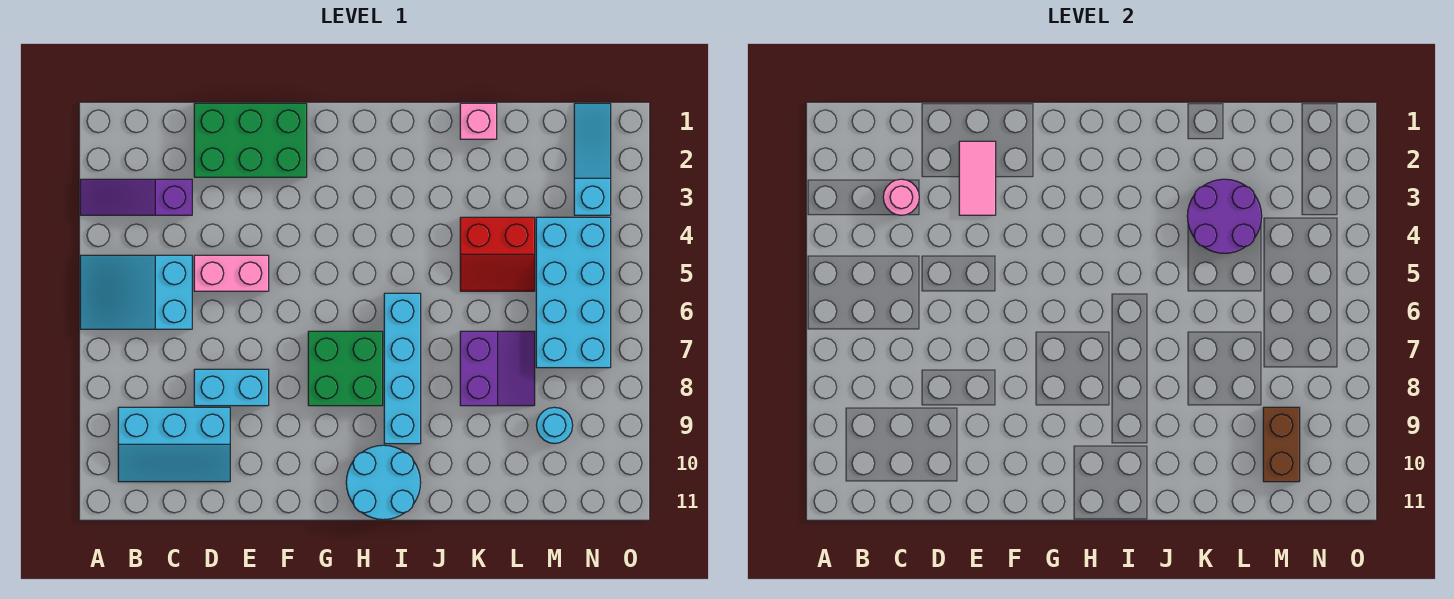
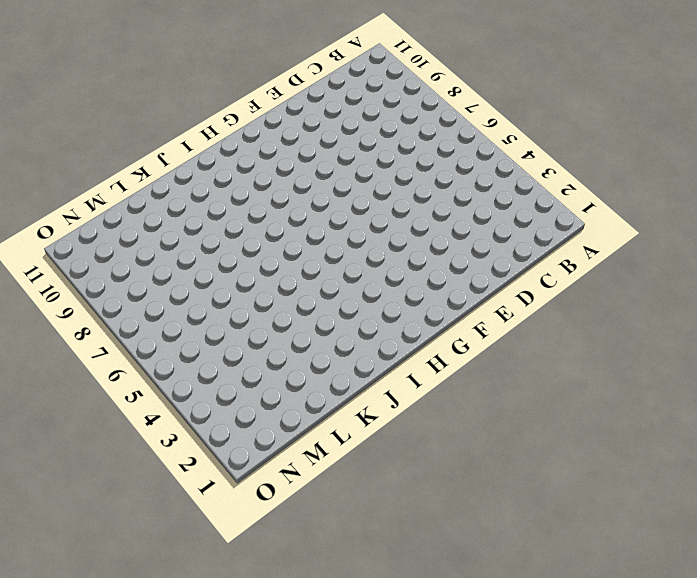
none -> purple slope A3:C3 level 1 top C
none -> cyan slope A5:C6 level 1 top C
none -> cyan slope B9:D10 level 1 top 9

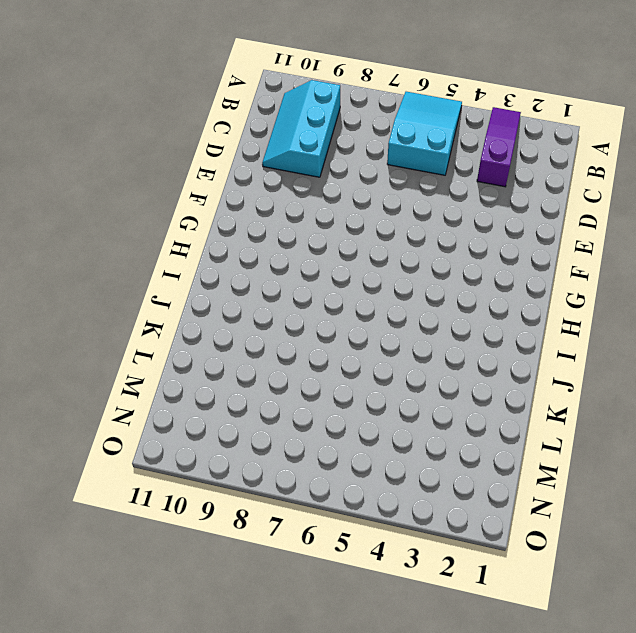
none -> green brick D1:F2 level 1
none -> pink brick D5:E5 level 1
none -> cyan brick D8:E8 level 1

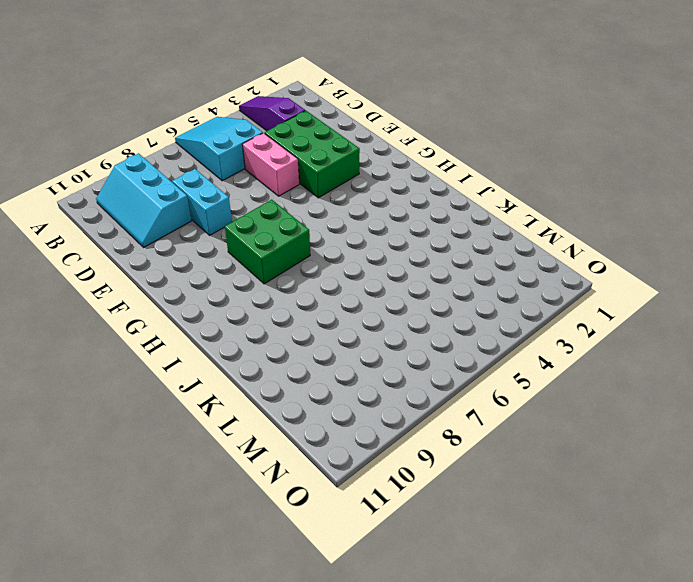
green brick D3:F4 level 1 -> green brick D1:F2 level 1
none -> cyan round brick H10:I11 level 1
none -> cyan brick I6:I9 level 1
none -> pink brick K1 level 1

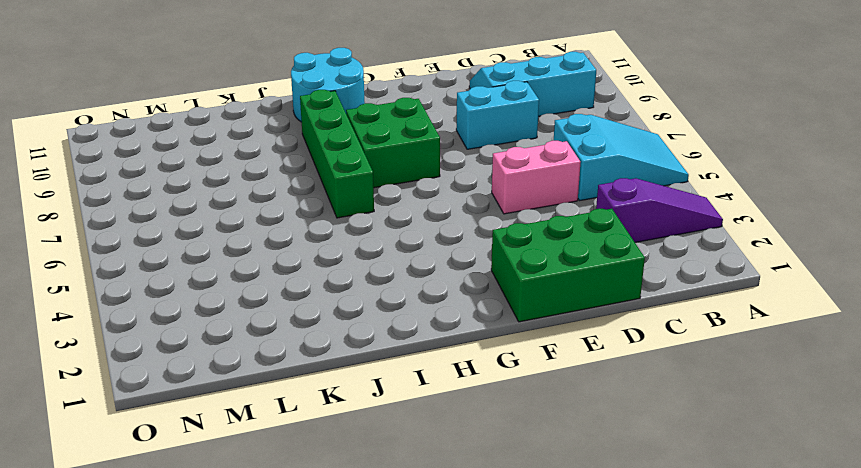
green brick I6:I9 level 1 -> cyan brick I6:I9 level 1
none -> pink brick K1 level 1
none -> red slope K4:L5 level 1 top 4
none -> purple slope K7:L8 level 1 top K

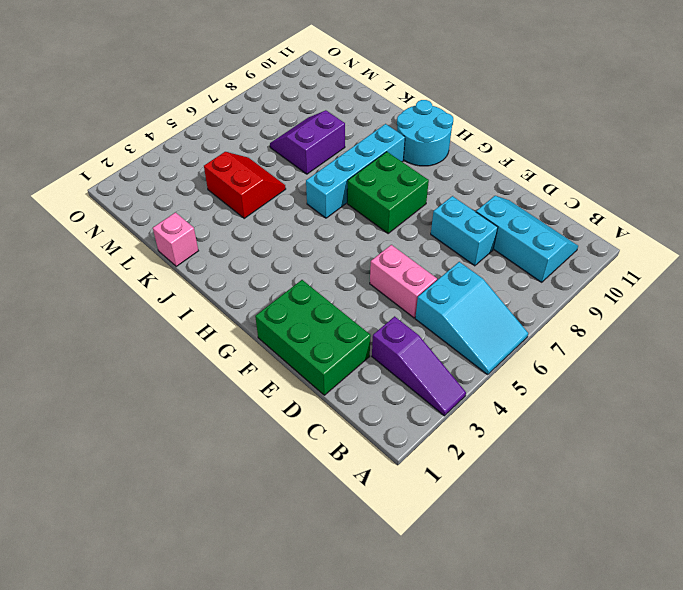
none -> cyan brick M4:N7 level 1
none -> cyan round brick M9 level 1
none -> cyan slope N1:N3 level 1 top 3

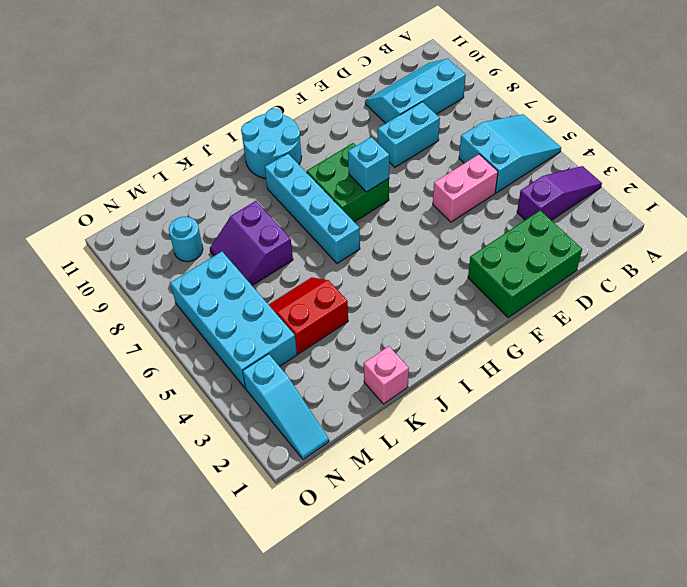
cyan brick G7 level 2 -> none
none -> pink round brick C3 level 2
none -> pink tile E2:E3 level 2
none -> purple round brick K3:L4 level 2

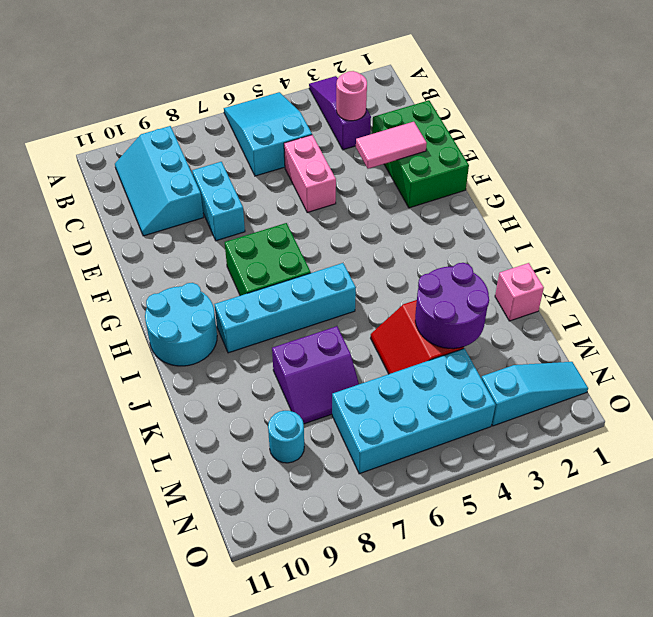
none -> brown brick M9:M10 level 2

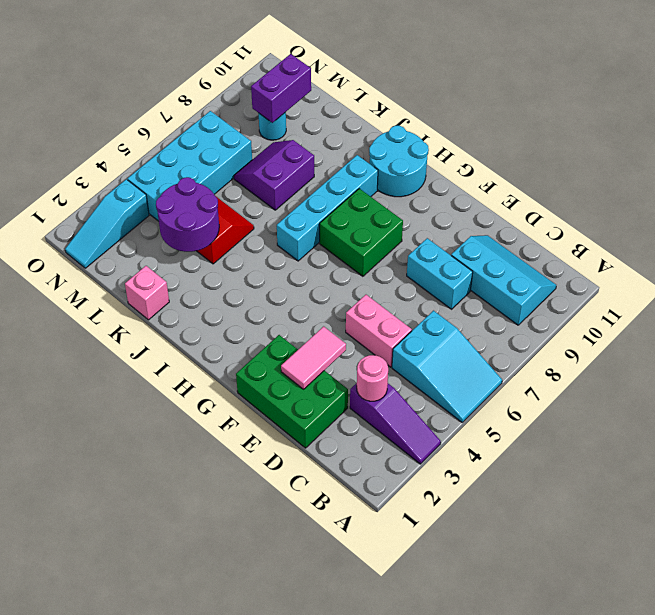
purple brick M9:M10 level 2 -> brown brick M9:M10 level 2

